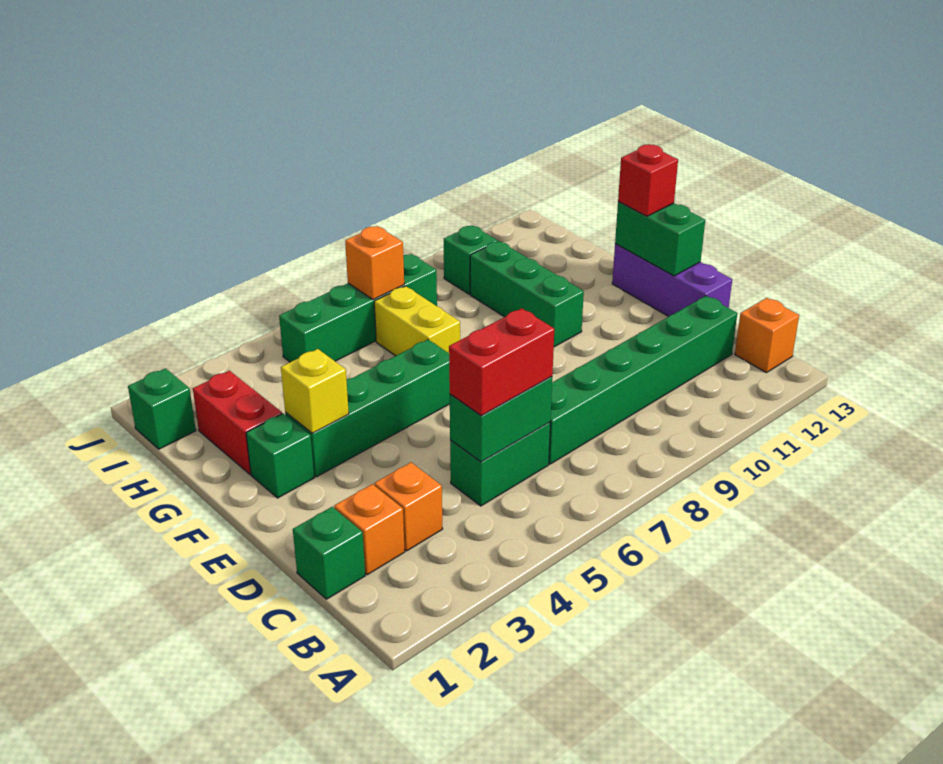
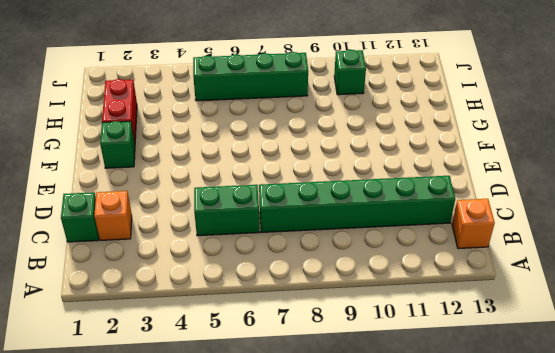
none -> orange brick C3 level 1
none -> purple brick D13:F13 level 1
none -> green brick F3:F6 level 1

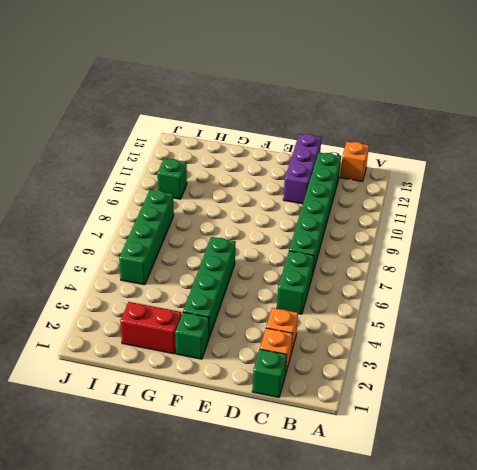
purple brick D11:D13 level 1 -> purple brick D13:F13 level 1
none -> green brick F10:H10 level 1
none -> yellow brick G7:H7 level 1
none -> green brick I1 level 1

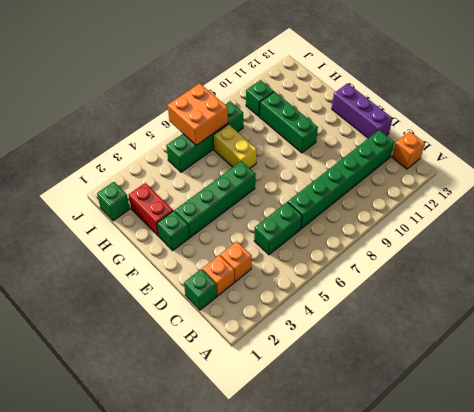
orange brick I6:J7 level 2 -> orange brick I7 level 2
none -> green brick C5:C6 level 2
none -> green brick E13:F13 level 2
none -> yellow brick F3 level 2

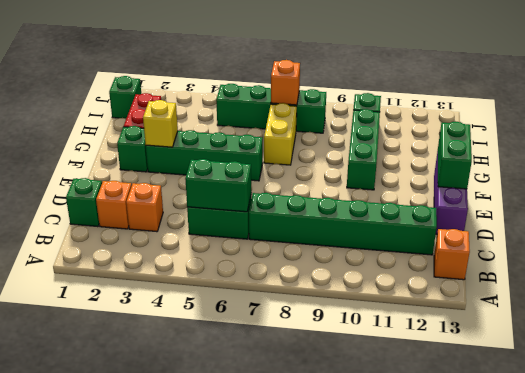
none -> red brick C5:C6 level 3
none -> red brick F13 level 3

